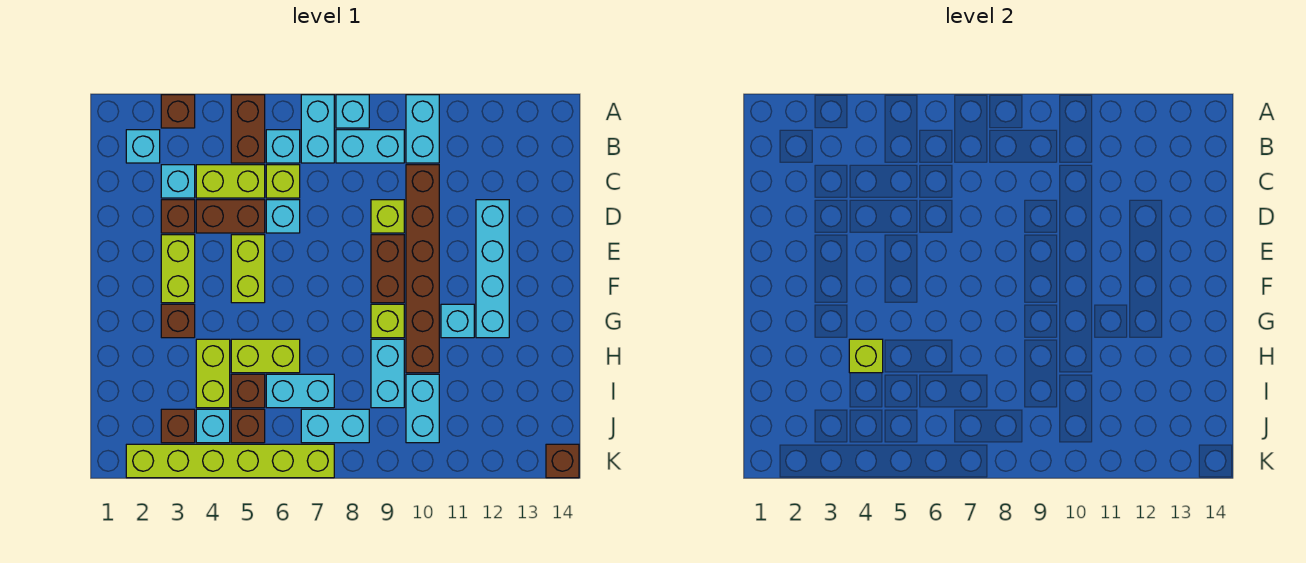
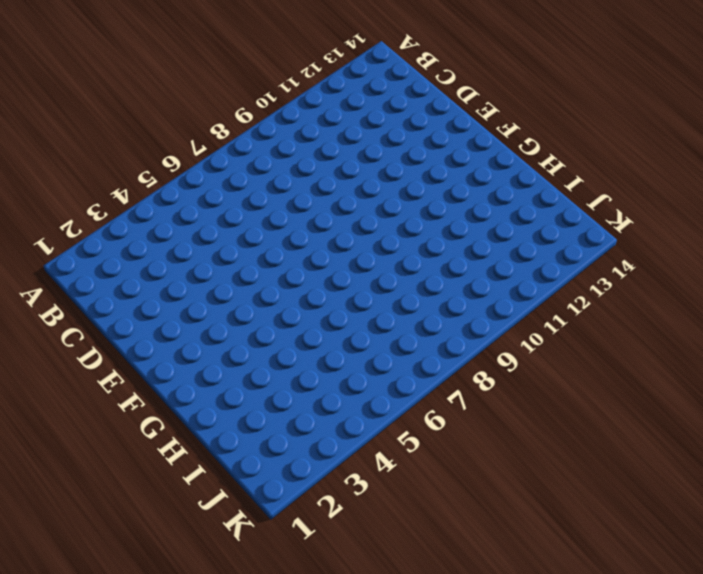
none -> brown brick A3 level 1
none -> brown brick A5:B5 level 1
none -> cyan brick A7:B7 level 1
none -> cyan brick A8 level 1

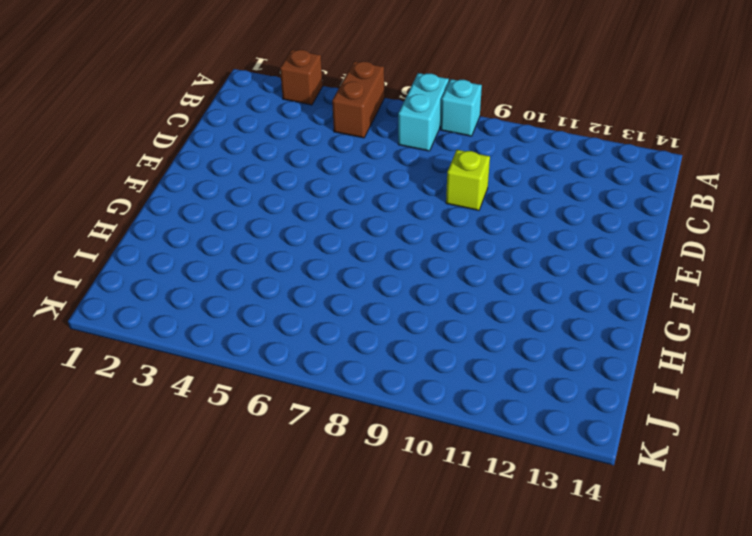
none -> cyan brick A10:B10 level 1
none -> cyan brick B2 level 1
none -> cyan brick B6 level 1
none -> cyan brick B8:B9 level 1

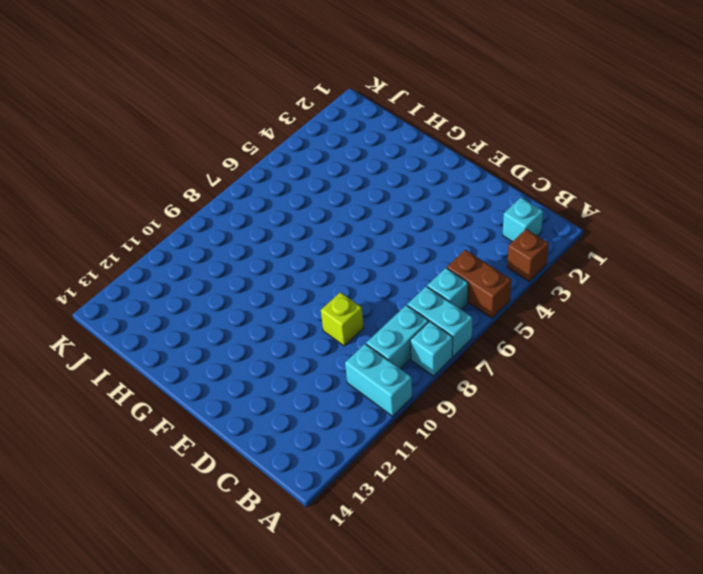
none -> cyan brick C3 level 1
none -> lime brick C4:C5 level 1
none -> lime brick C6 level 1
none -> brown brick C10:H10 level 1

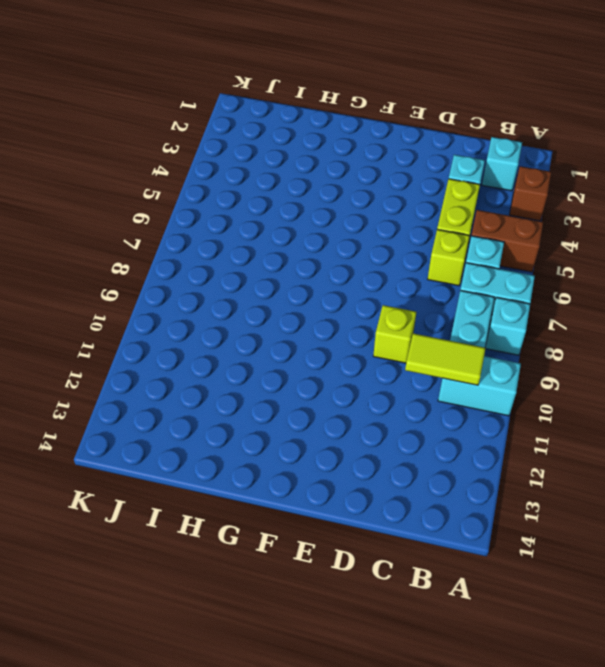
lime tile B10:C10 level 2 -> none
none -> brown brick C10:H10 level 1
none -> brown brick D3 level 1
none -> brown brick D4:D5 level 1
none -> cyan brick D6 level 1

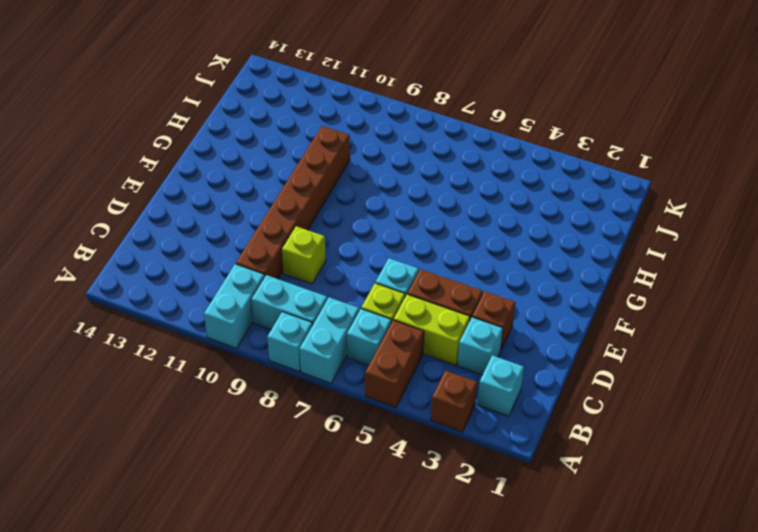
none -> cyan brick D12:G12 level 1
none -> lime brick E3:F3 level 1
none -> lime brick E5:F5 level 1
none -> brown brick E9:F9 level 1

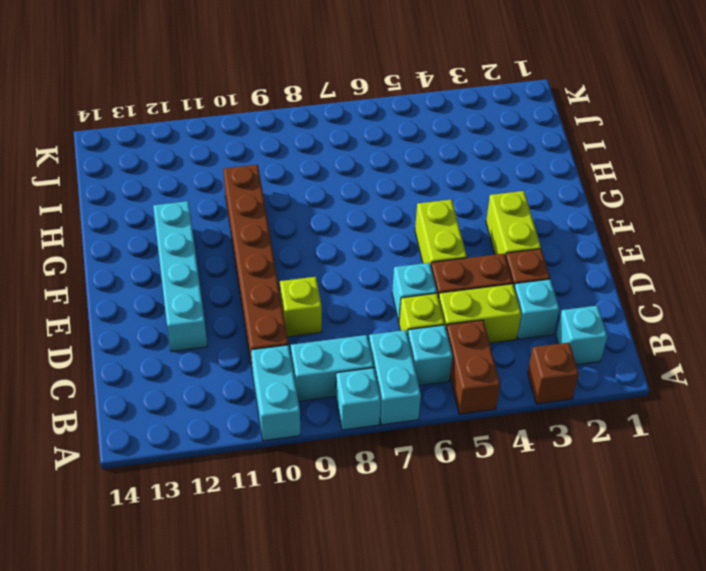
none -> brown brick E9:F9 level 1
none -> brown brick G3 level 1
none -> lime brick G9 level 1
none -> cyan brick G11 level 1

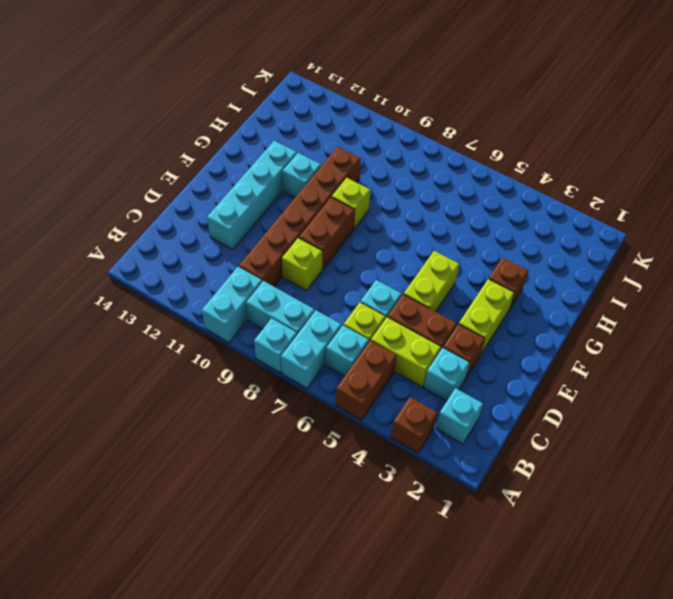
none -> lime brick H4:I4 level 1
none -> lime brick H5:H6 level 1
none -> cyan brick H9:I9 level 1
none -> brown brick I5 level 1

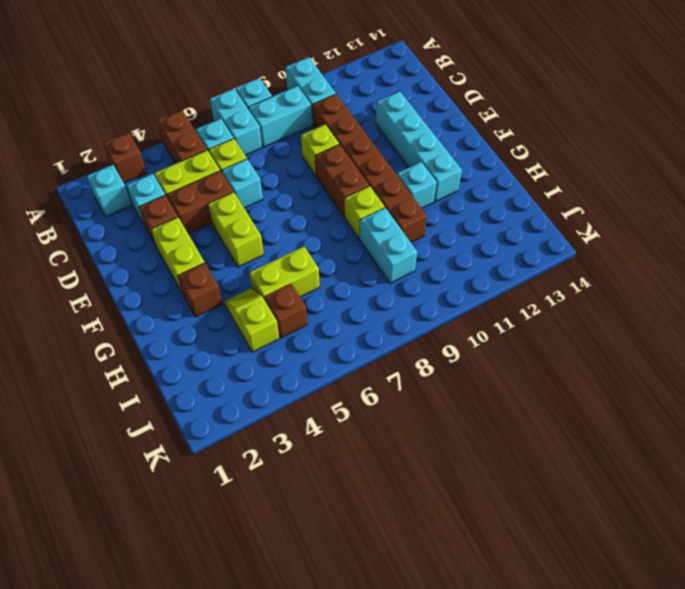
lime slope H4:I4 level 1 top I -> lime brick H4:I4 level 1
none -> cyan brick I6:I7 level 1
none -> cyan brick I10:J10 level 1
none -> brown brick J3 level 1
none -> cyan brick J4 level 1

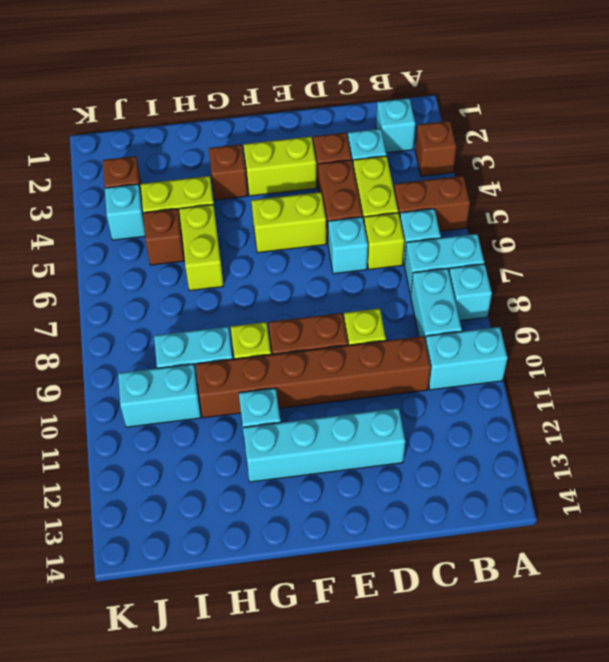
none -> cyan brick I6:I7 level 1
none -> brown brick J5 level 1
none -> cyan brick J7:J8 level 1
none -> lime brick K2:K7 level 1

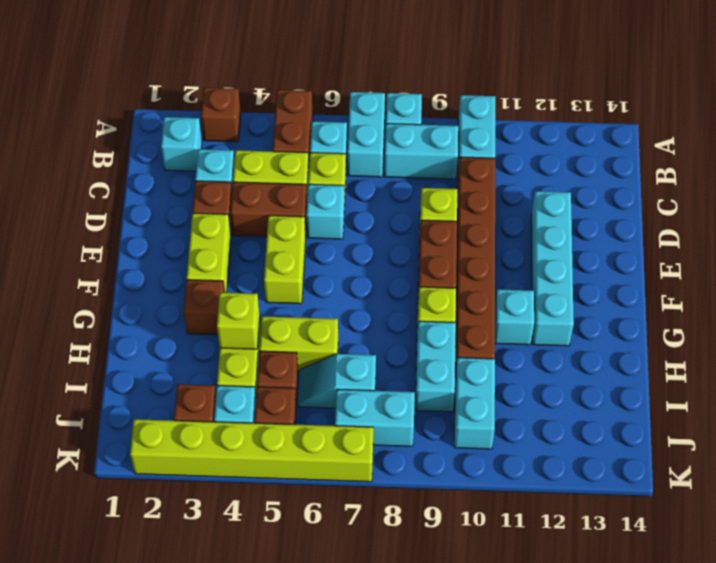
cyan slope I6:I7 level 1 top 7 -> cyan brick I6:I7 level 1
none -> brown brick K14 level 1

